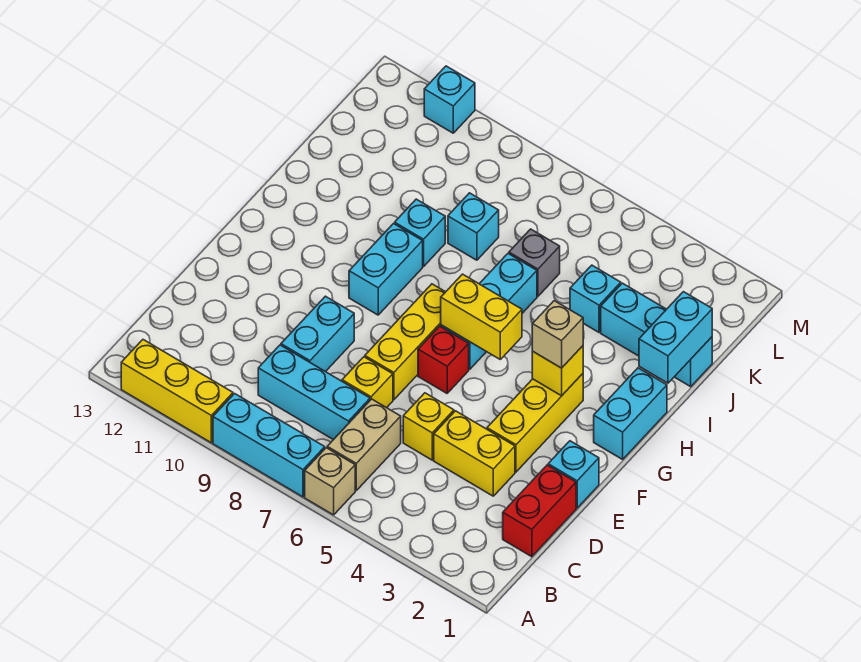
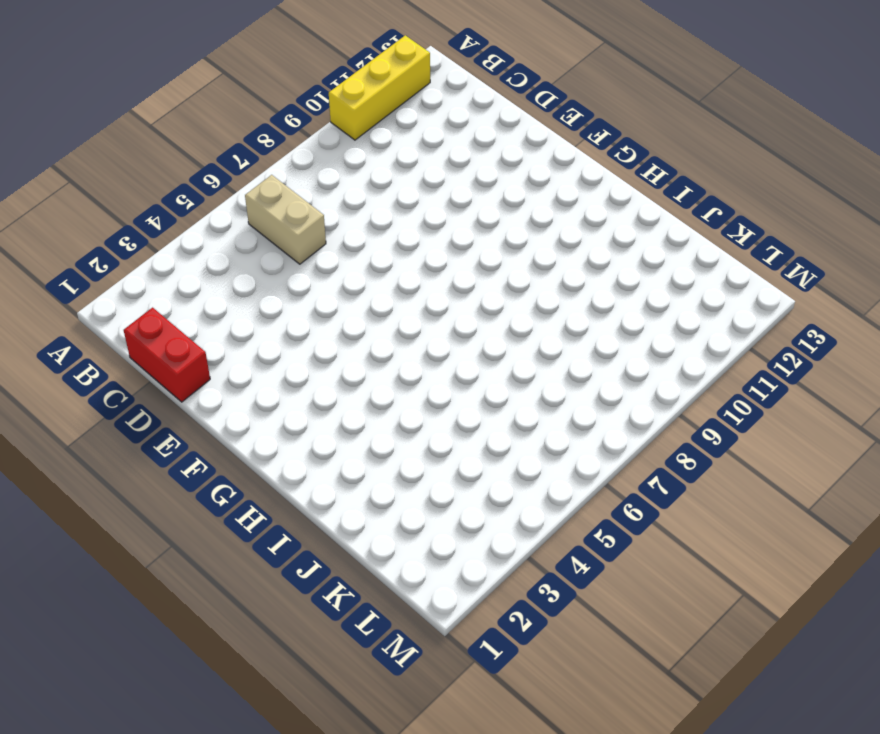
none -> tan brick A6 level 1
none -> cyan brick A7:A9 level 1
none -> cyan brick C7:C9 level 1

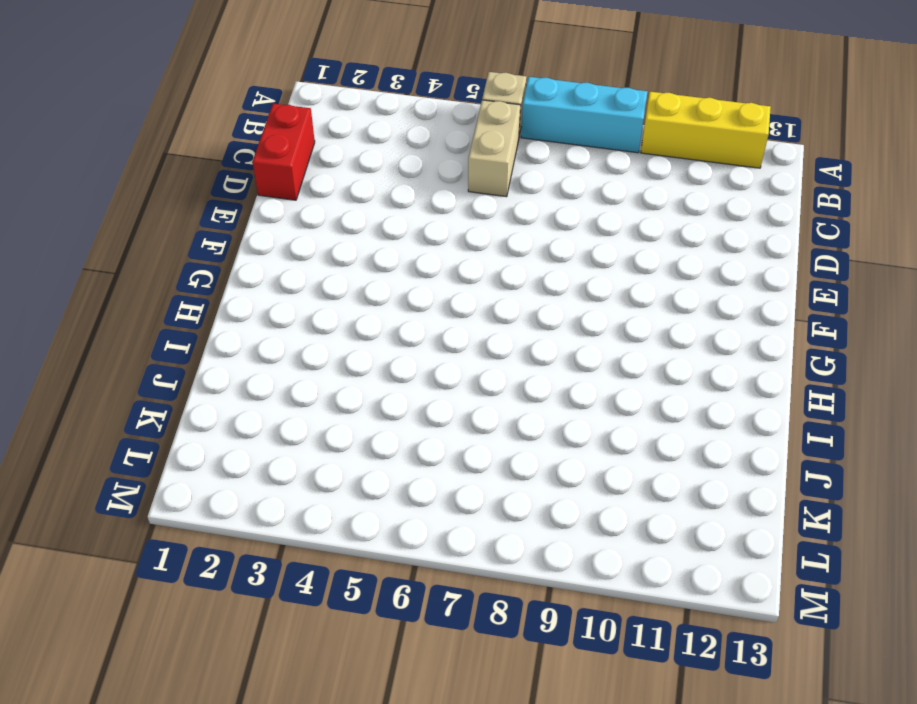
none -> cyan brick C7:C9 level 1
none -> yellow brick D3:D4 level 1
none -> yellow brick D5 level 1

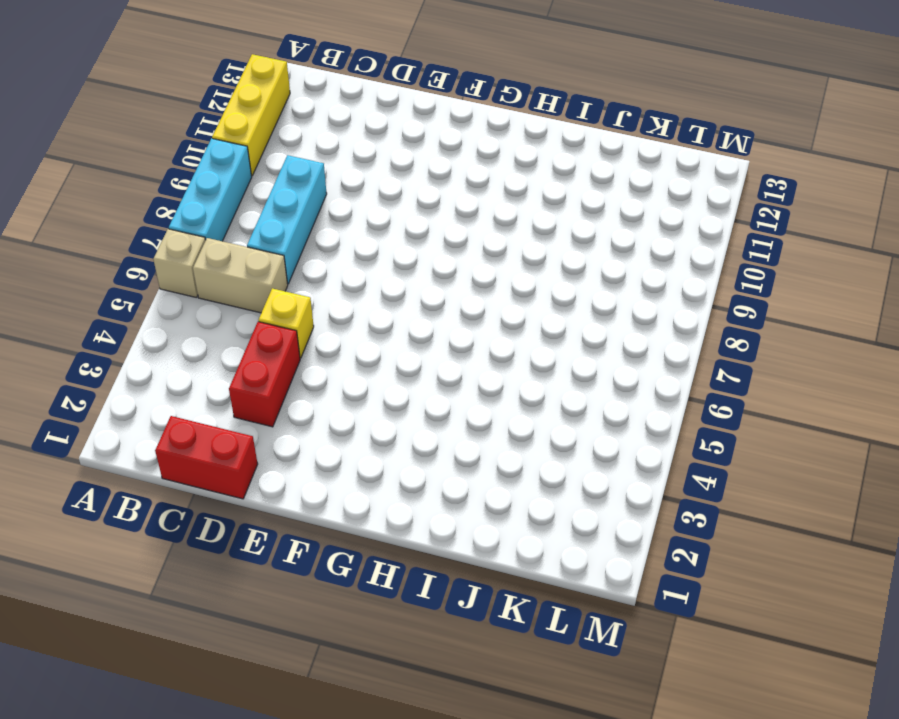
red brick D3:D4 level 1 -> yellow brick D3:D4 level 1
none -> yellow brick D7 level 1
none -> cyan brick D9:E9 level 1
none -> cyan brick E1 level 1

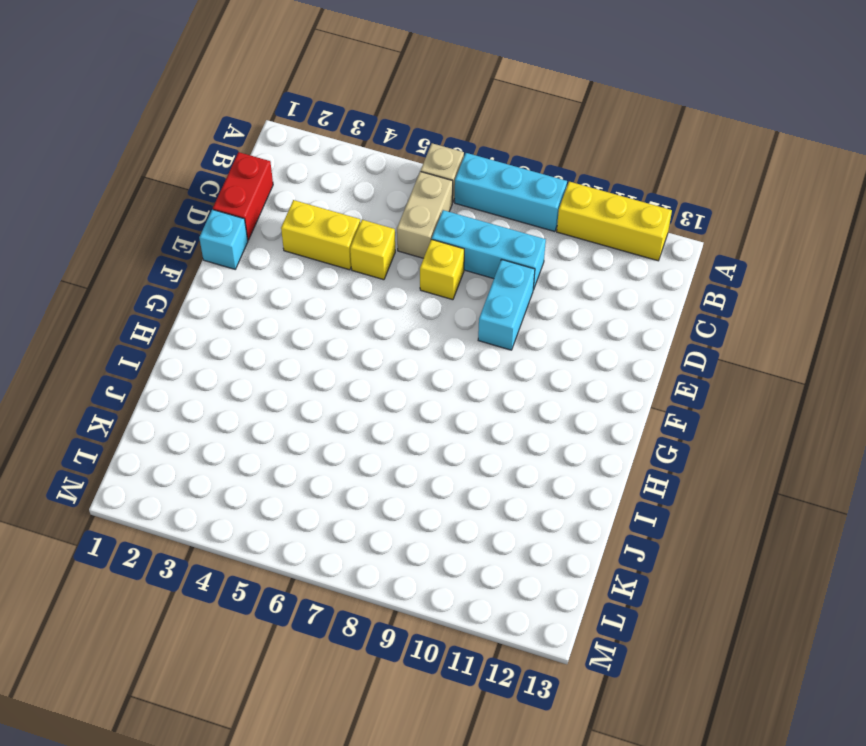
none -> yellow brick E3:G3 level 1
none -> yellow brick E7:G7 level 1
none -> red brick F6 level 1

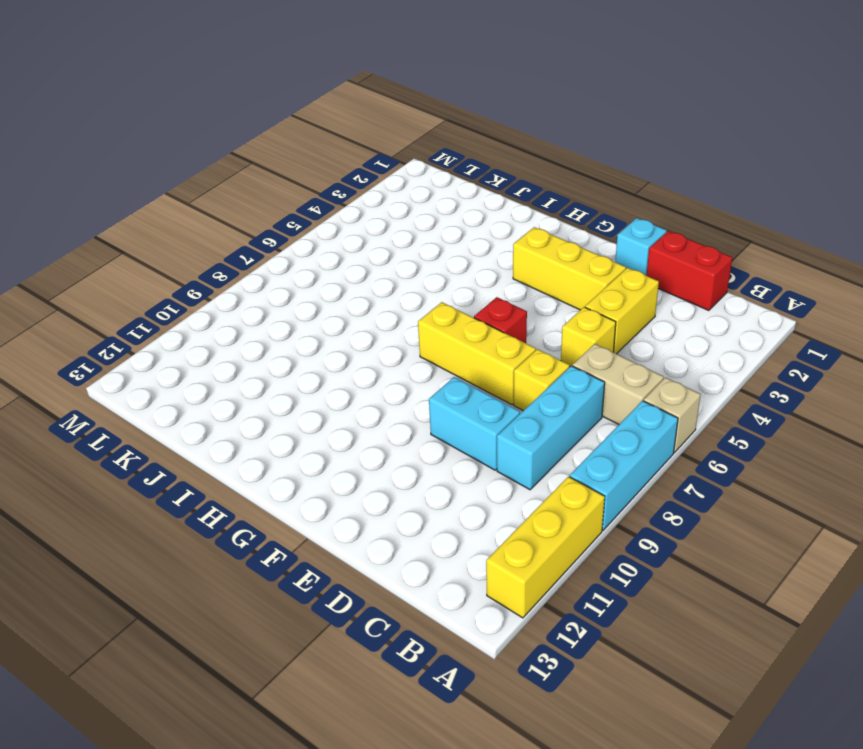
none -> cyan brick G1:H1 level 1
none -> cyan brick G6:I6 level 1
none -> cyan brick G9:H9 level 1

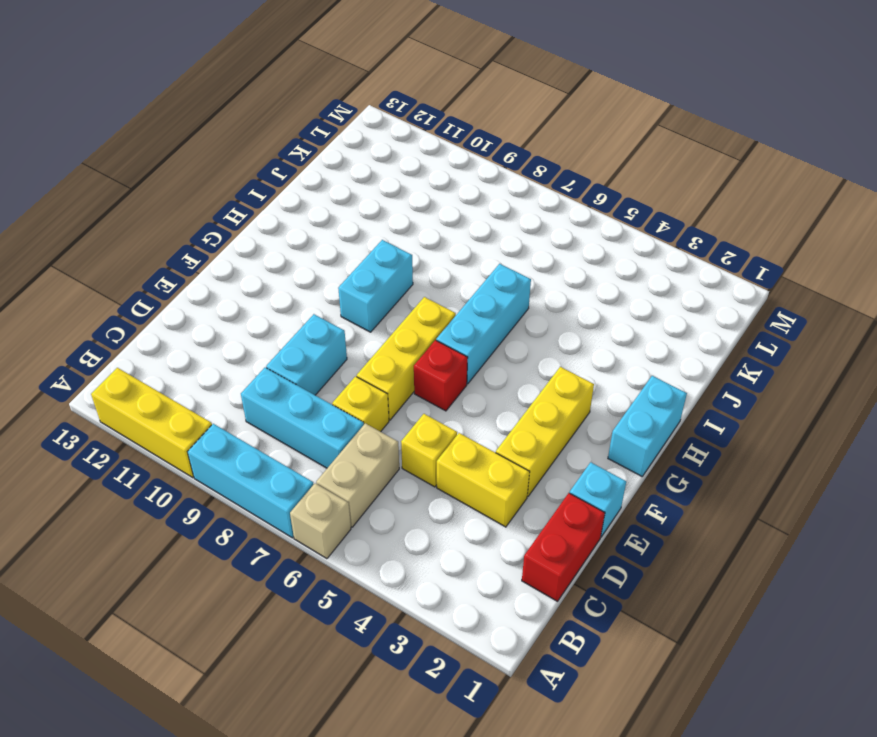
none -> cyan brick I9 level 1
none -> cyan brick J1:J3 level 1
none -> cyan brick J4 level 1

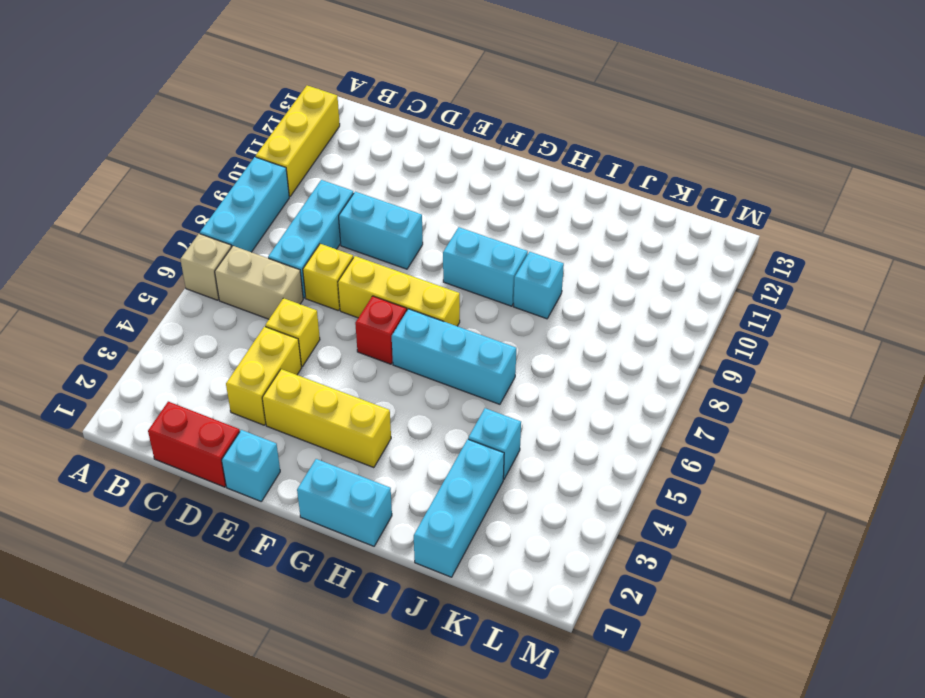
none -> grey brick J6 level 1
none -> cyan brick J8 level 1
none -> cyan brick M11 level 1

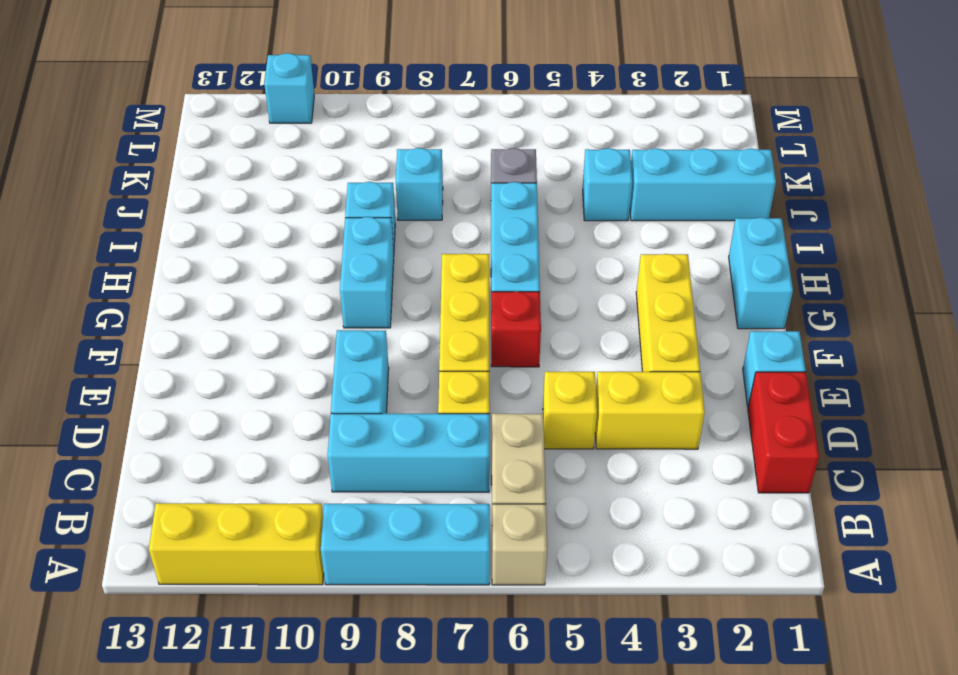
none -> yellow brick G3 level 2
none -> yellow brick G5:G6 level 2
none -> cyan brick I1:J1 level 2

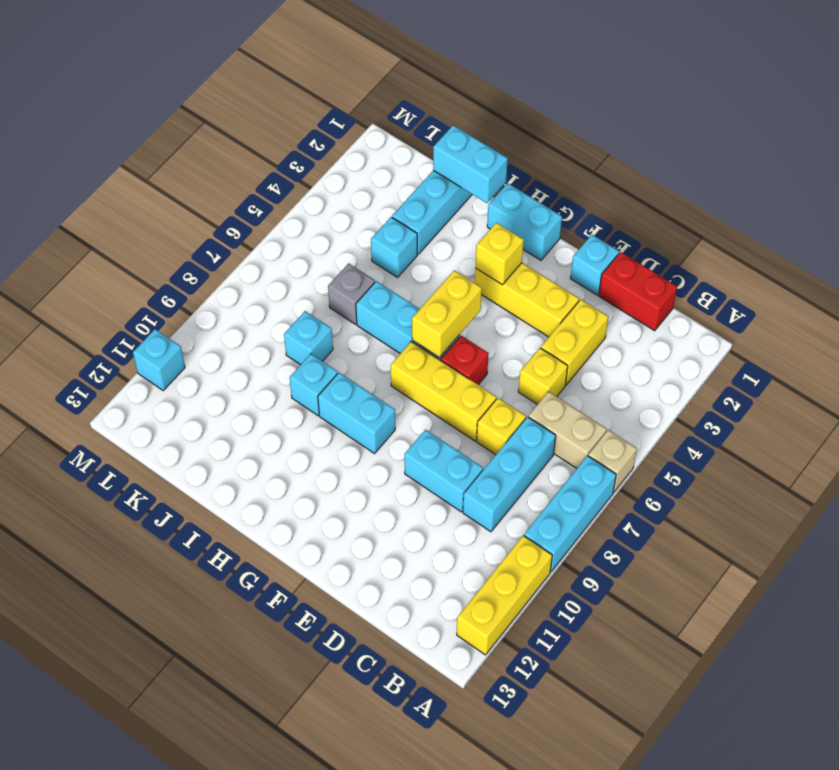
none -> tan brick G3 level 3

